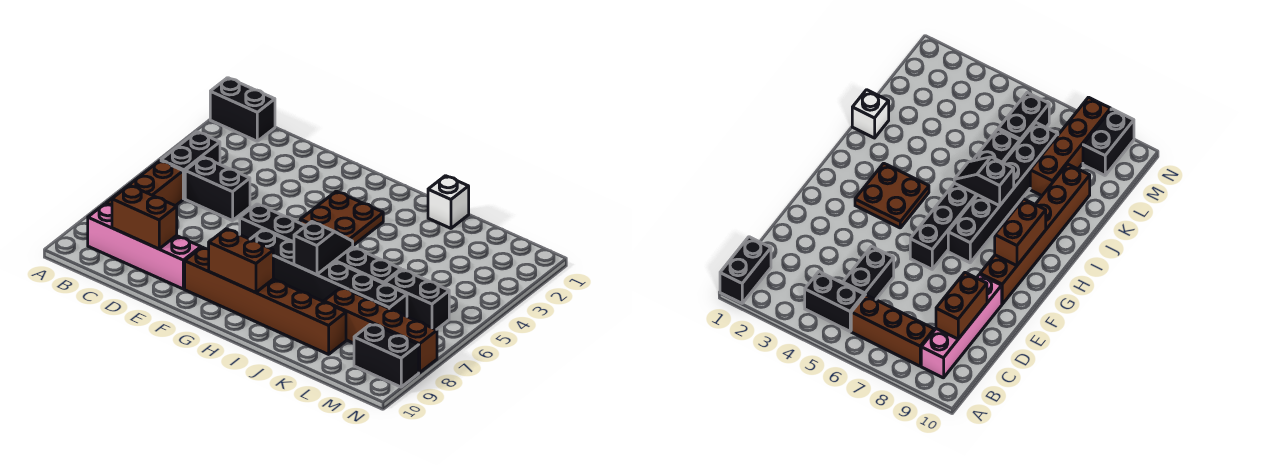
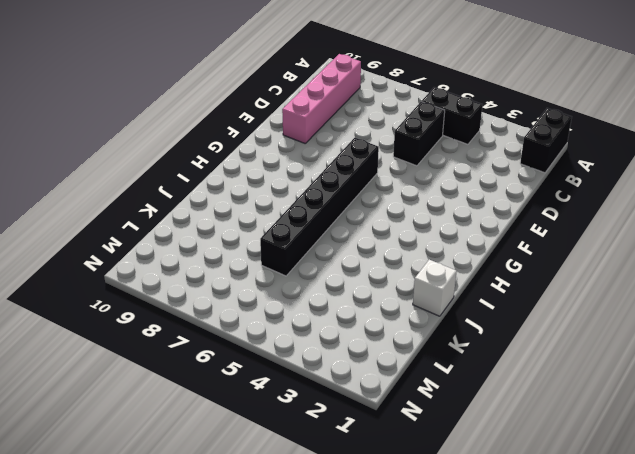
none -> brown brick B6:B8 level 1
none -> brown brick F9:K9 level 1
none -> brown plate G3:H4 level 1

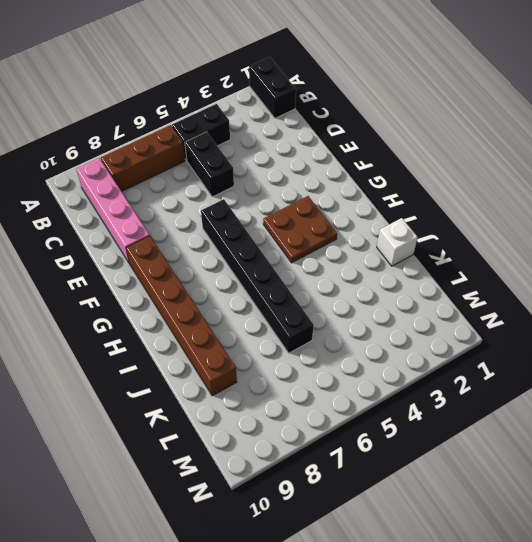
none -> black brick G7:L7 level 1
none -> brown brick K8:N8 level 1
none -> black brick L6:M6 level 1

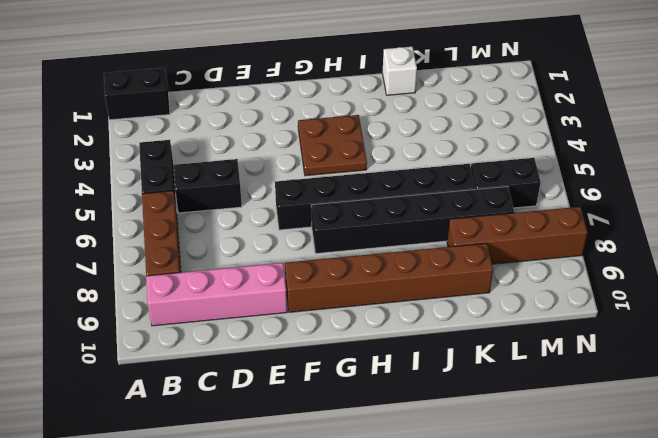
none -> black brick M9:N9 level 1
none -> brown brick C9:D9 level 2
none -> brown brick G9:H9 level 2

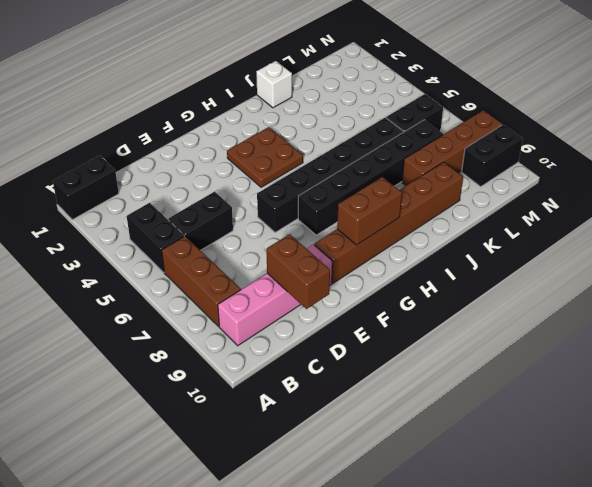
brown brick D9:D10 level 2 -> brown brick C9:D9 level 2
none -> black slope I6:I7 level 2 top 7

